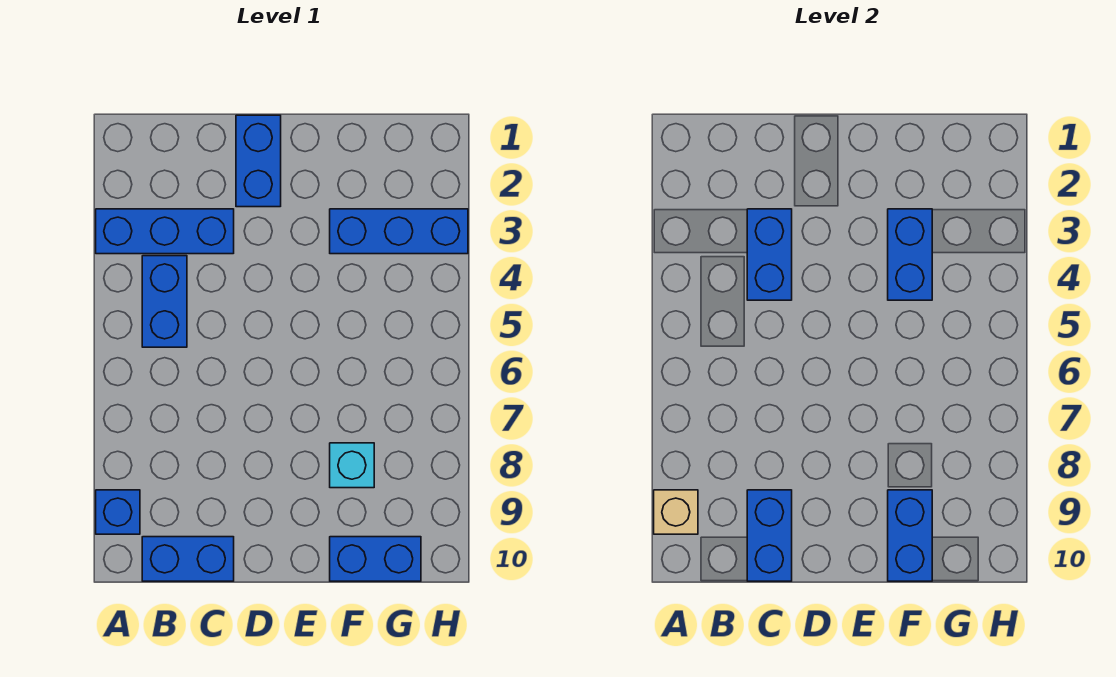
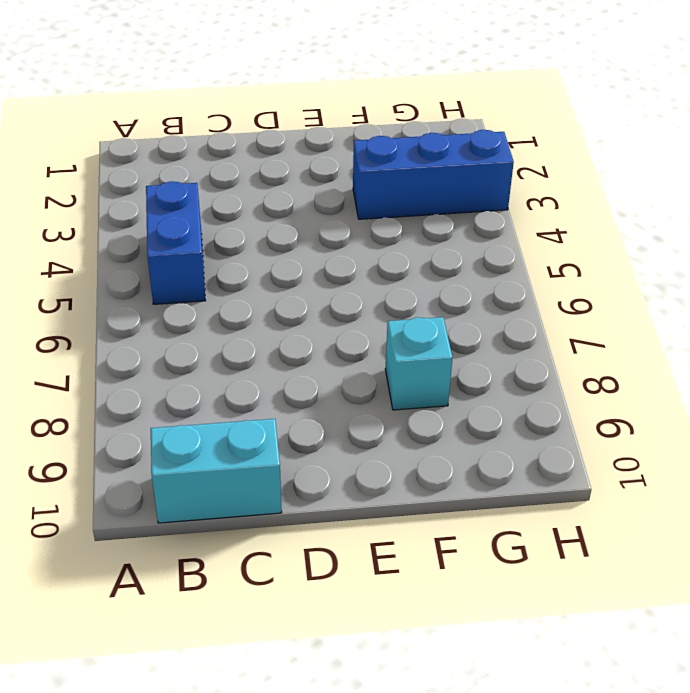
cyan brick B10:C10 level 1 -> blue brick B10:C10 level 1
none -> blue brick A3:C3 level 1
none -> blue brick A9 level 1
none -> blue brick D1:D2 level 1

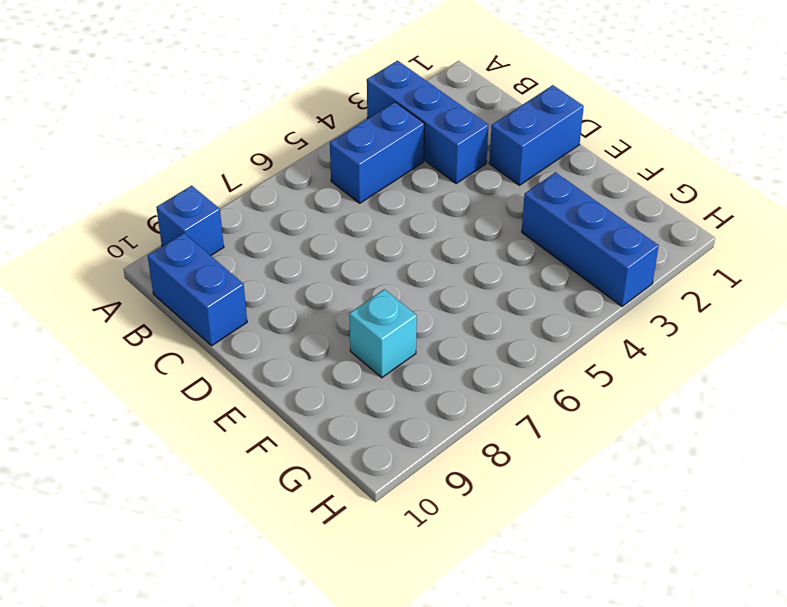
none -> blue brick F10:G10 level 1
none -> tan brick A9 level 2
none -> blue brick C3:C4 level 2

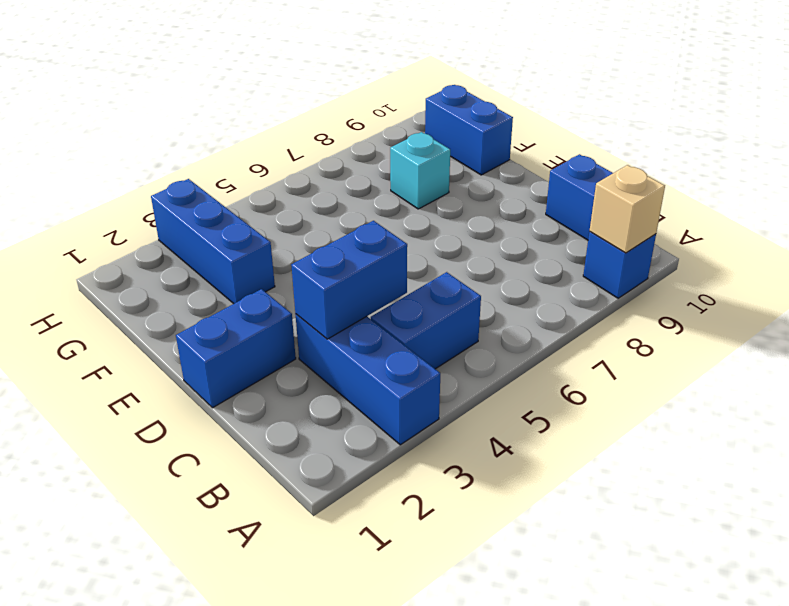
none -> blue brick C9:C10 level 2
none -> blue brick F3:F4 level 2
none -> blue brick F9:F10 level 2

